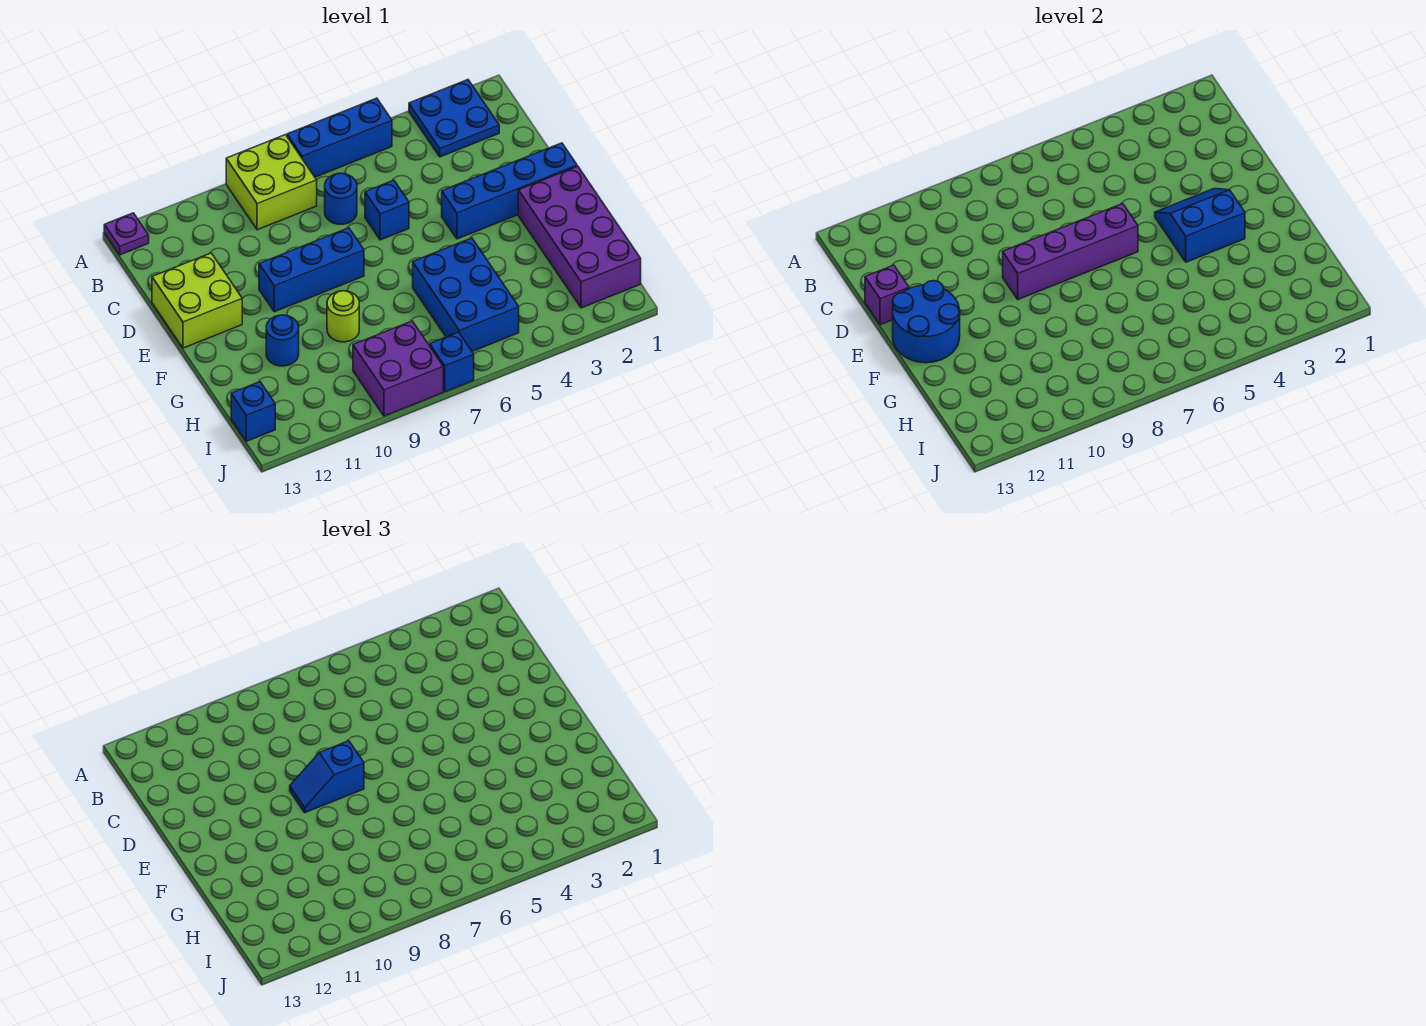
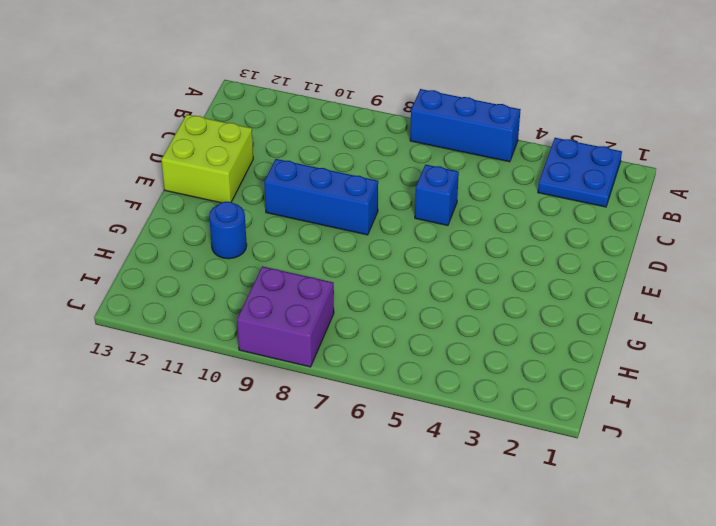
none -> lime brick A8:B9 level 1
none -> purple plate A13 level 1
none -> blue round brick C7 level 1

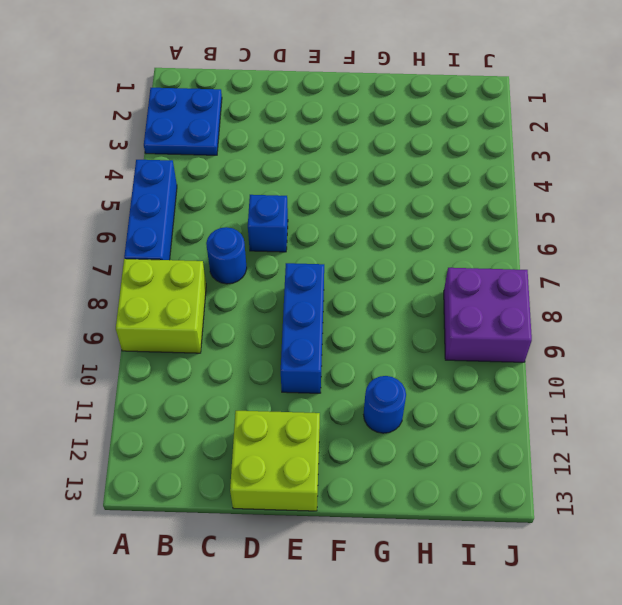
none -> purple plate A13 level 1
none -> blue brick E1:E4 level 1
none -> purple brick F1:I2 level 1

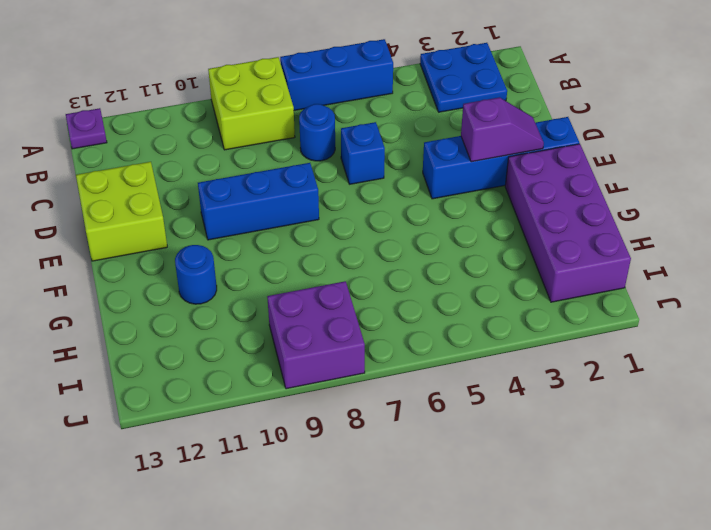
purple slope E2:E3 level 2 top 3 -> blue slope E3:F4 level 2 top F
none -> blue brick G5:I6 level 1
none -> lime round brick G9 level 1
none -> blue brick I13 level 1

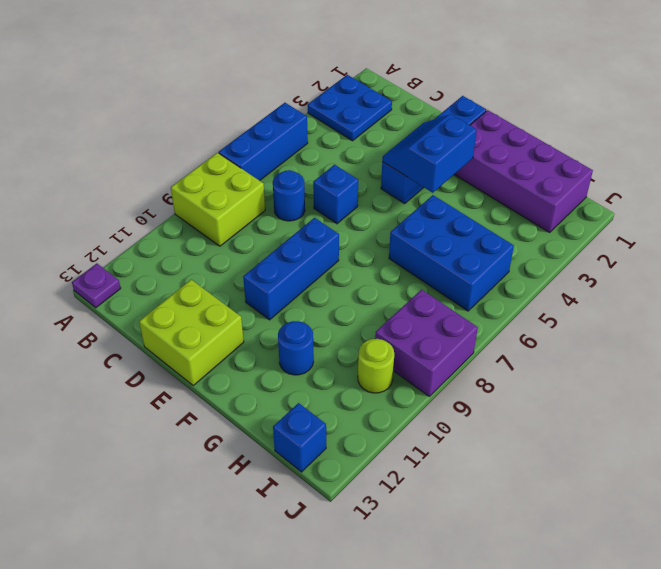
lime round brick I10 level 1 -> lime round brick G9 level 1
none -> blue brick J7 level 1
none -> purple brick D13 level 2
none -> purple brick E6:E9 level 2

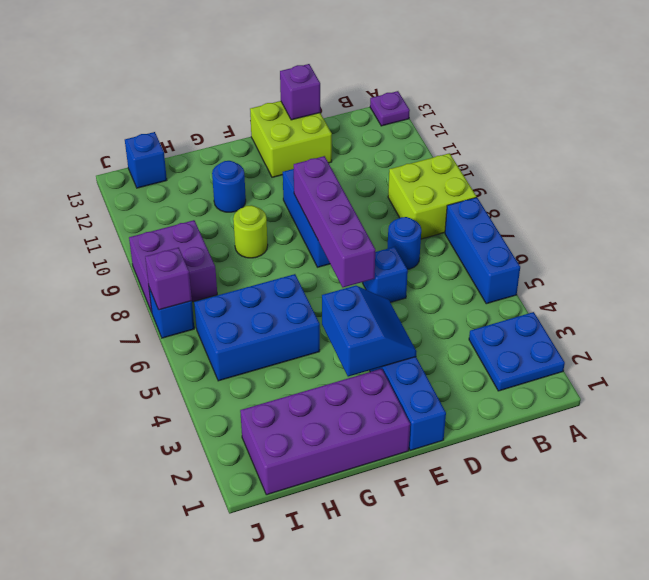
purple brick J7 level 2 -> none
none -> blue round brick E12:F13 level 2
none -> blue slope E8:E9 level 3 top 8

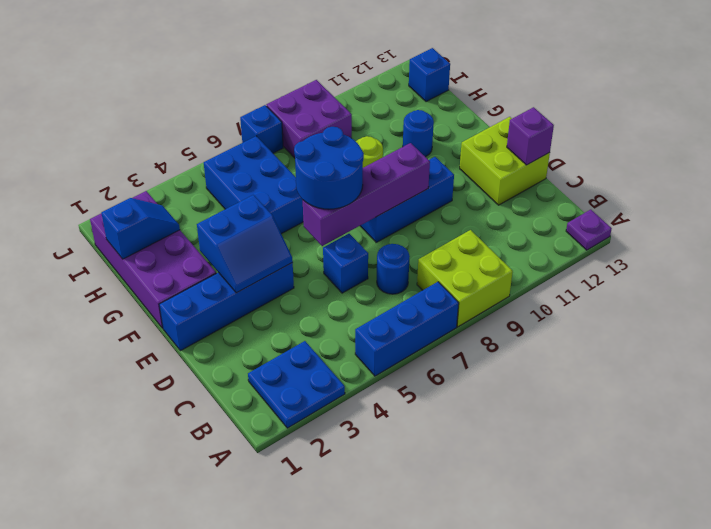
blue round brick E6:F7 level 3 -> blue round brick E12:F13 level 2
blue slope H1:H2 level 2 top 1 -> blue slope E8:E9 level 3 top 8

